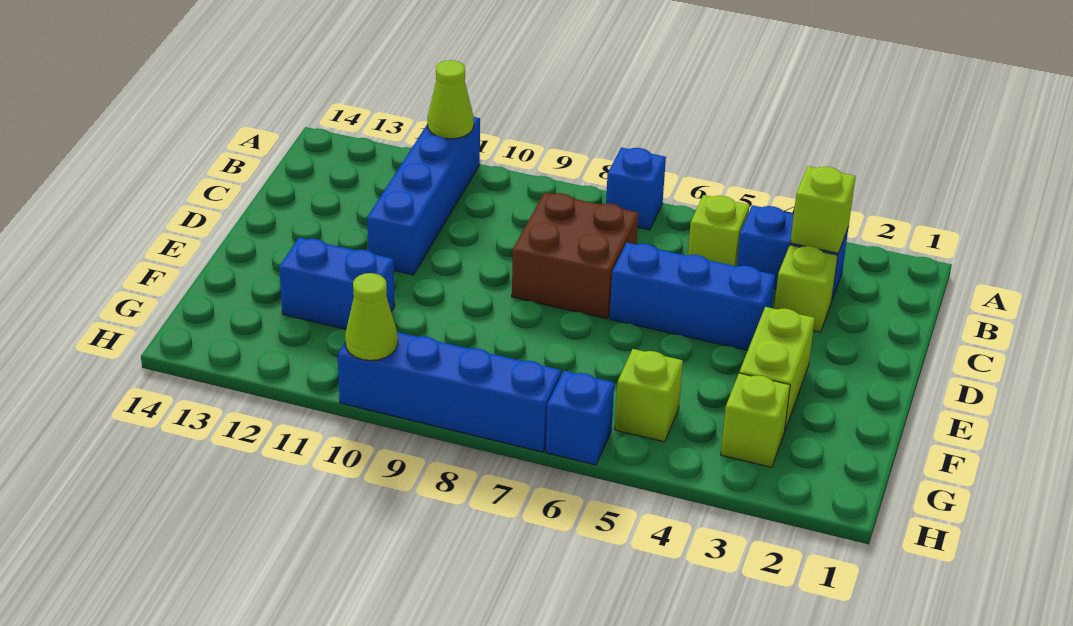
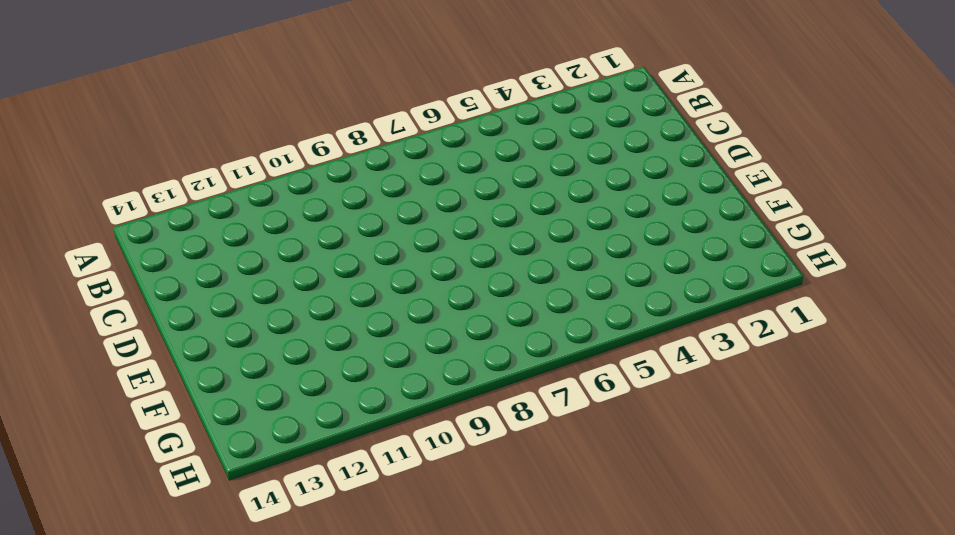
none -> blue brick A7 level 1
none -> blue brick A11:D11 level 1
none -> blue brick B3:B4 level 1

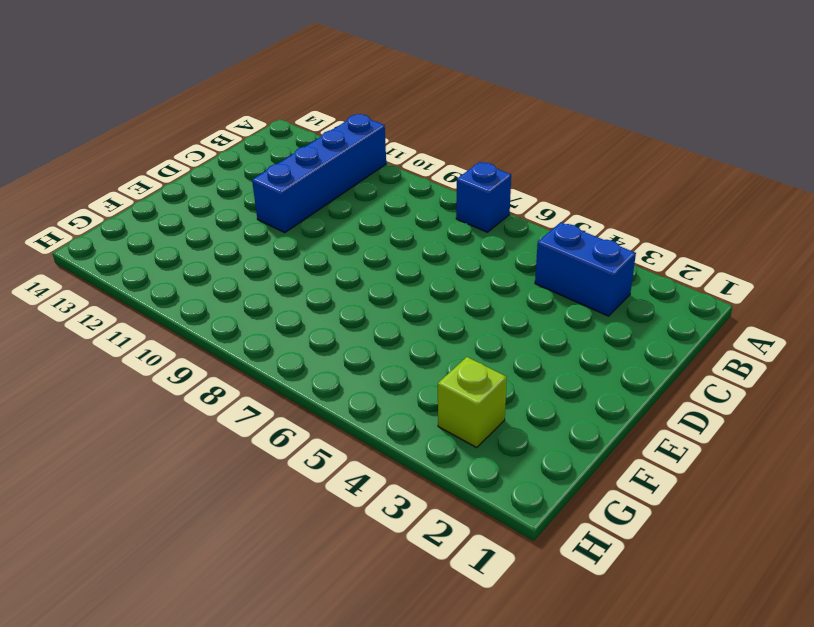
none -> lime brick B5 level 1
none -> lime brick C3 level 1
none -> brown brick C7:D8 level 1

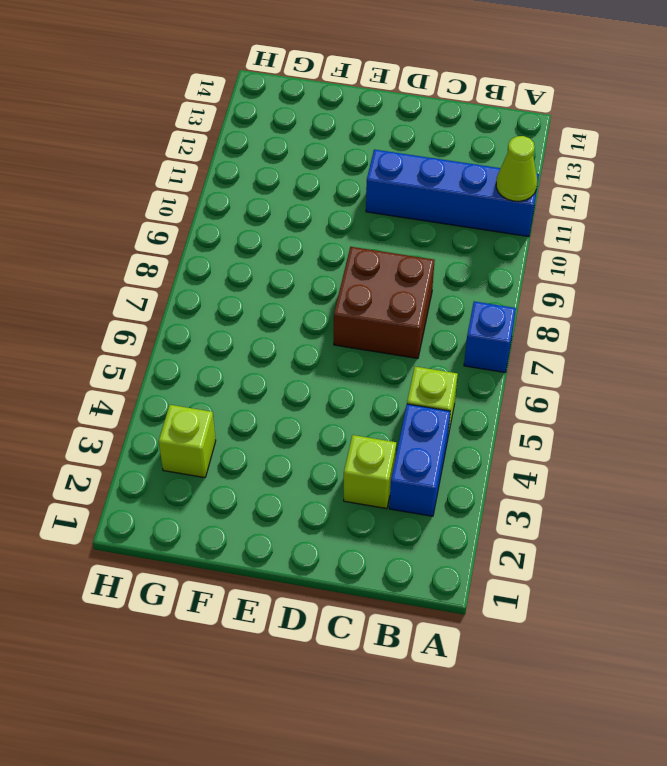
none -> blue brick D4:D6 level 1
none -> lime brick E3:F3 level 1
none -> blue brick F11:F12 level 1

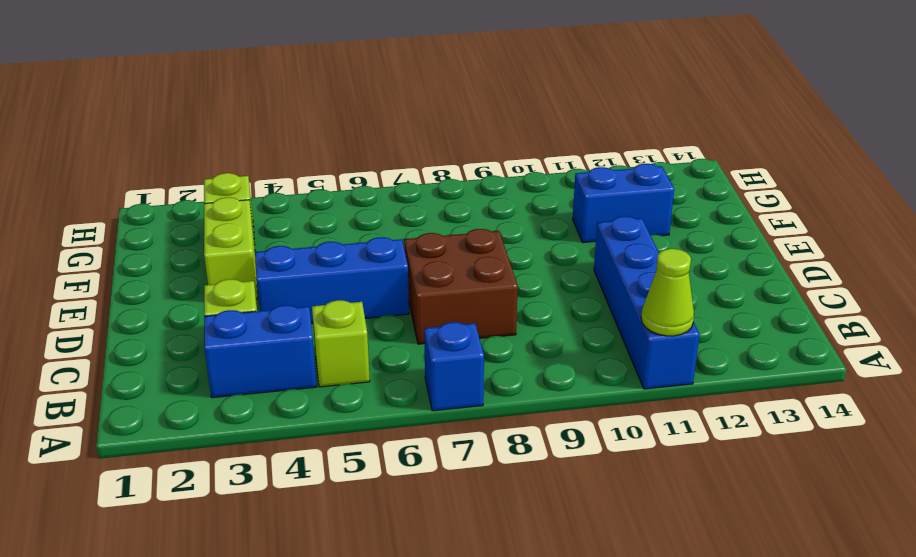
none -> lime brick G5 level 1
none -> blue brick H6 level 1
none -> blue brick H7:H10 level 1

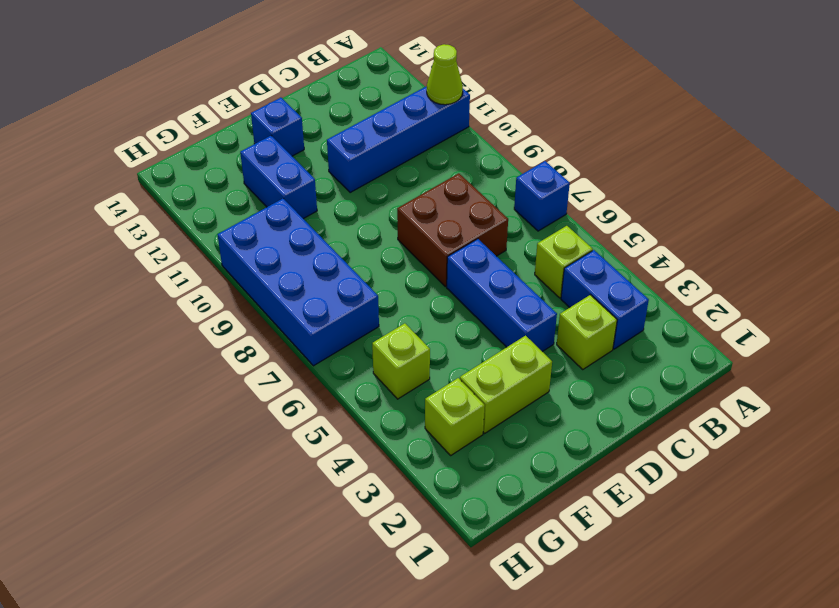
blue brick E13 level 1 -> blue brick H6 level 1
blue brick G7:H10 level 1 -> blue brick H7:H10 level 1
none -> lime brick B3 level 2
none -> lime cone H10 level 2

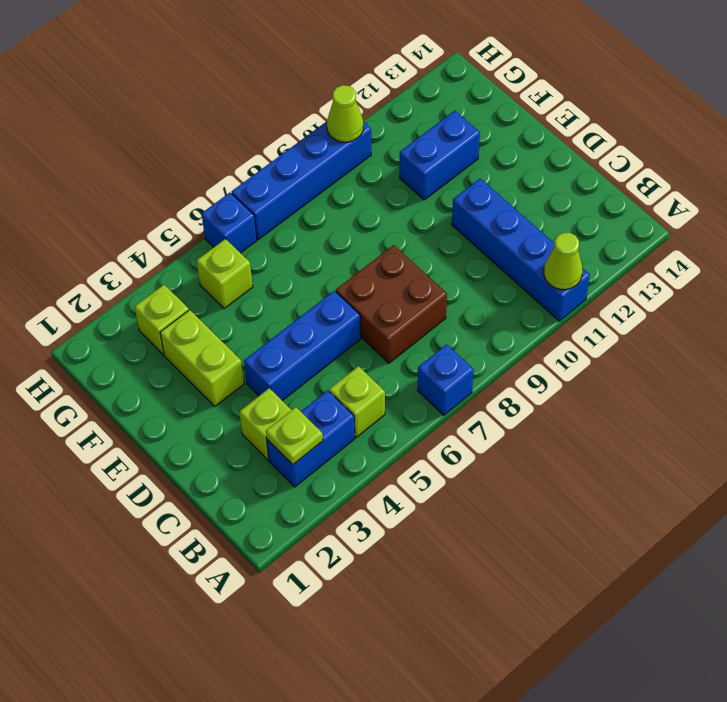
lime plate B3 level 2 -> lime brick B3 level 2

